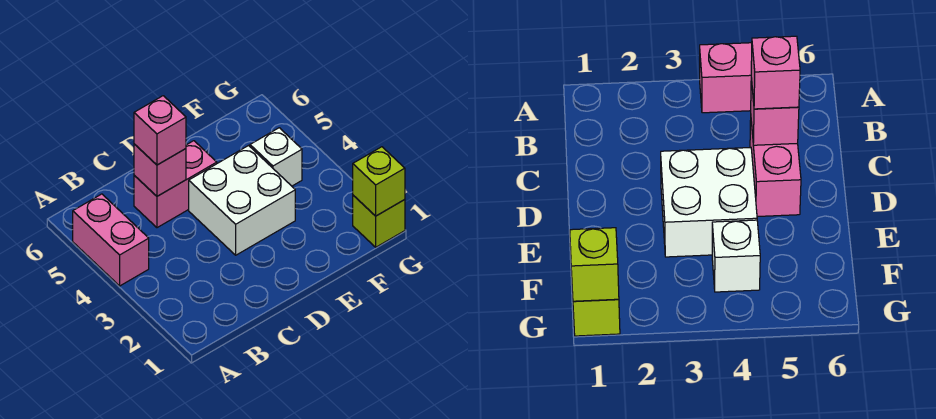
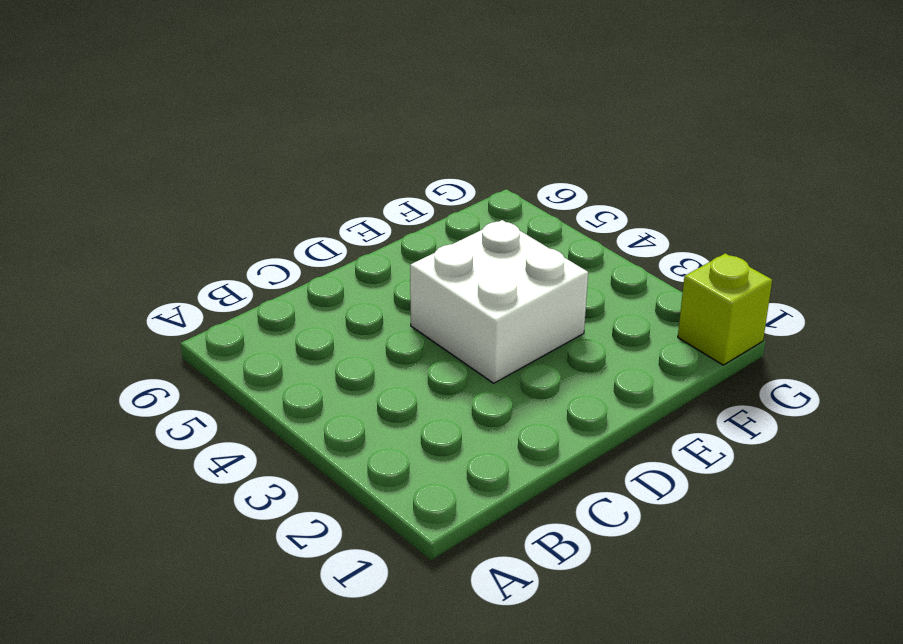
none -> pink brick A4:A5 level 1
none -> pink brick C5:D5 level 1

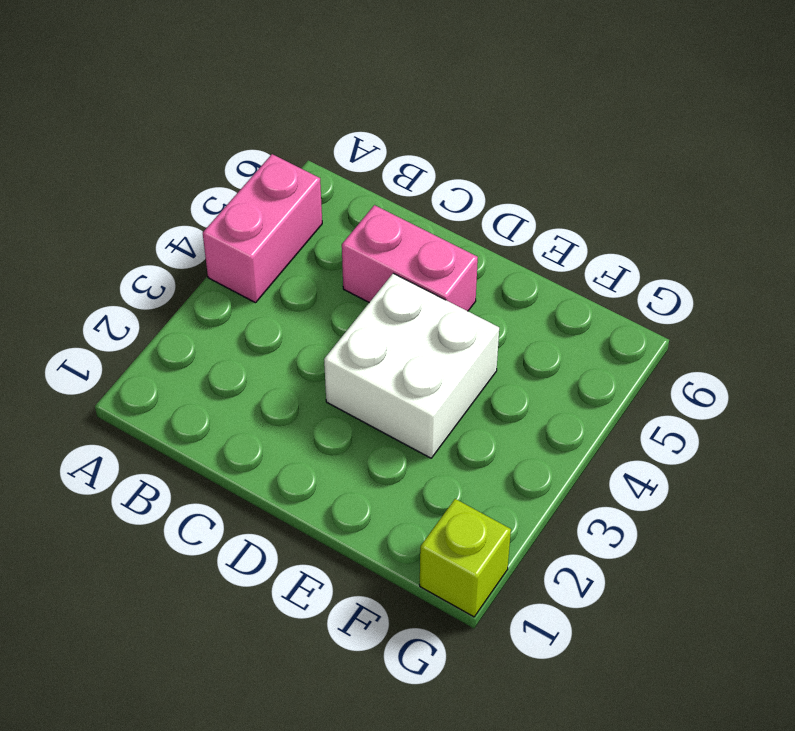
none -> white brick F4 level 1
none -> pink brick C5 level 2

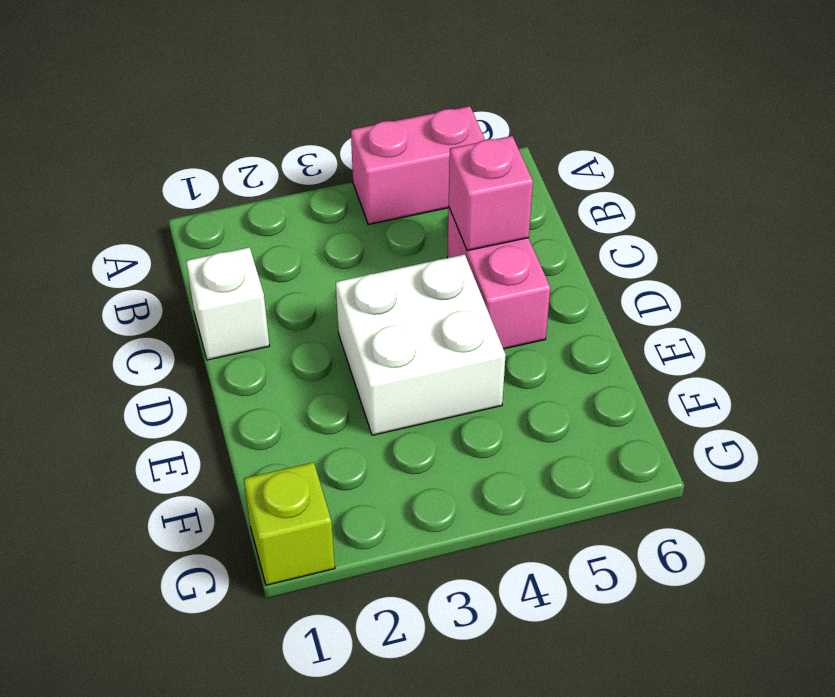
white brick C1 level 1 -> white brick F4 level 1
none -> lime brick G1 level 2
none -> pink brick C5 level 3

